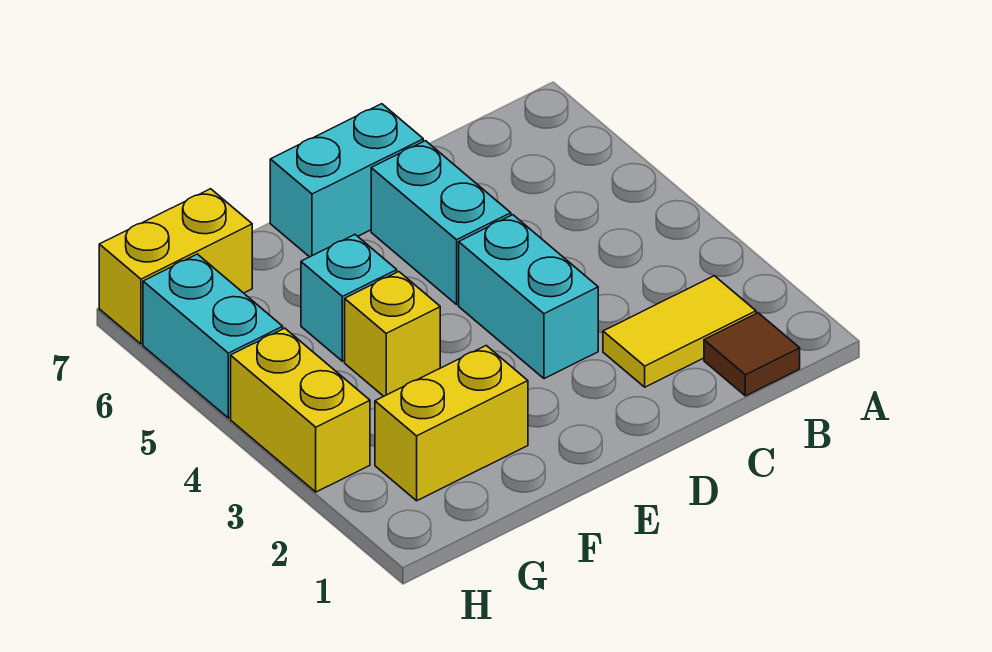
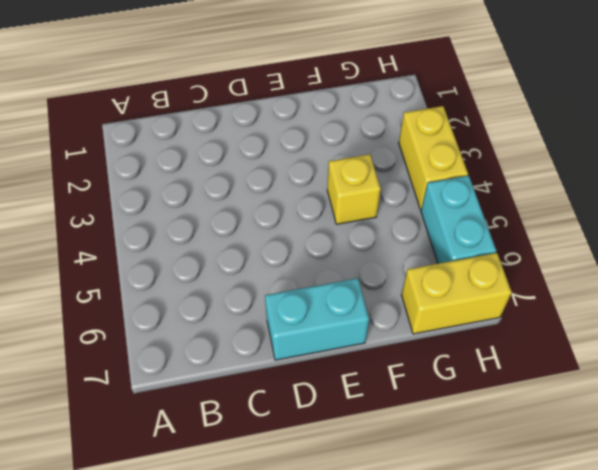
none -> brown tile B1 level 1
none -> yellow tile B2:C2 level 1

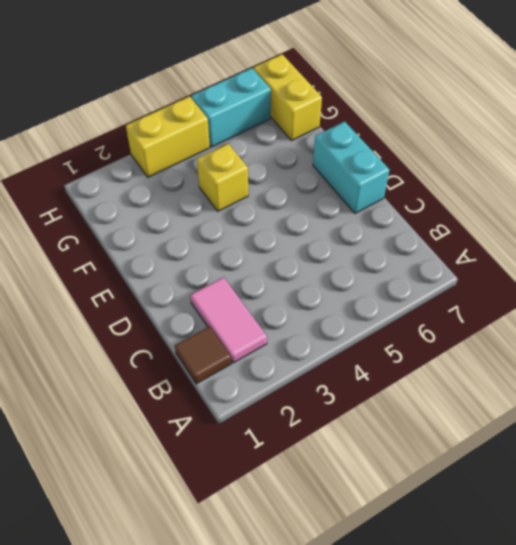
pink tile B2:C2 level 1 -> yellow tile B2:C2 level 1
none -> cyan brick D3:D4 level 1
none -> cyan brick D5:D6 level 1

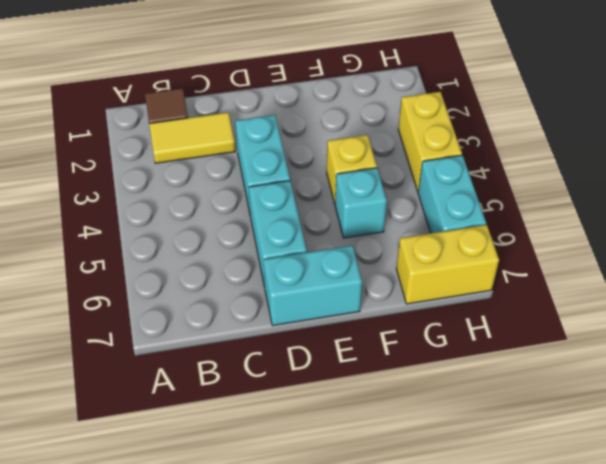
none -> yellow brick F2:G2 level 1

